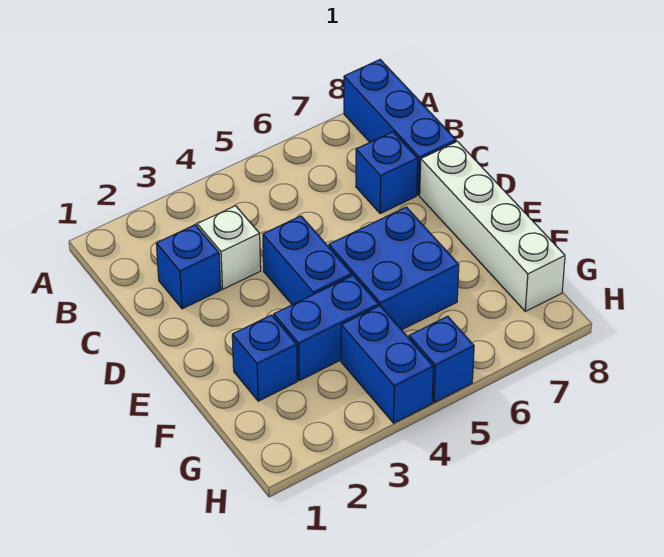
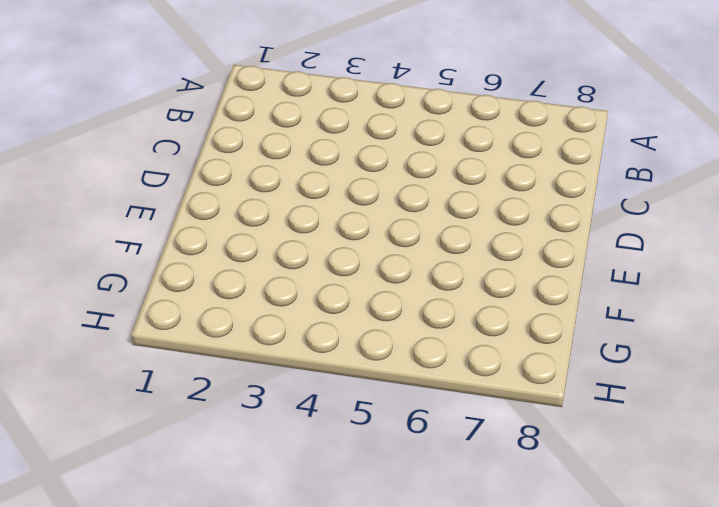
none -> blue brick A8:C8 level 1
none -> blue brick C2 level 1

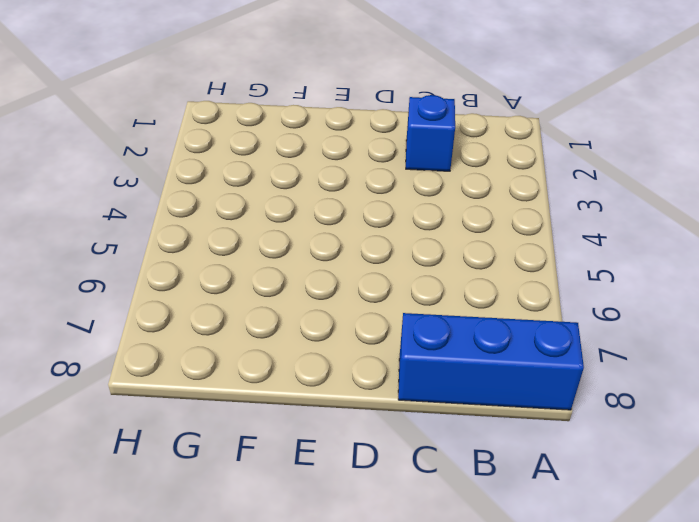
none -> white brick C3 level 1
none -> blue brick C7 level 1

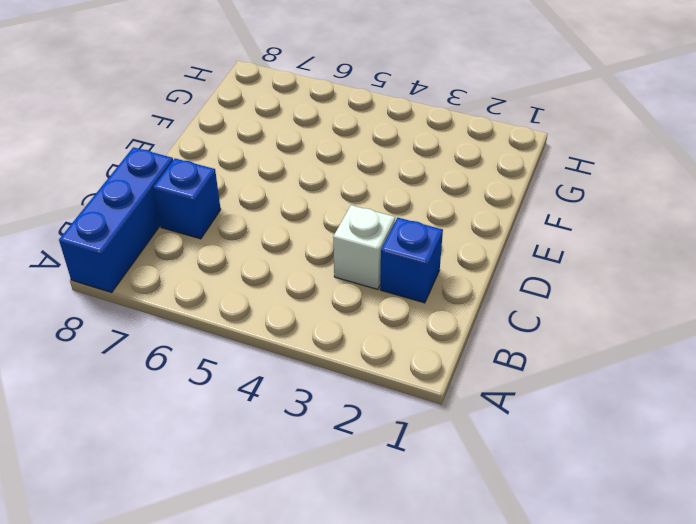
none -> blue brick D4:E4 level 1
none -> white brick D8:G8 level 1

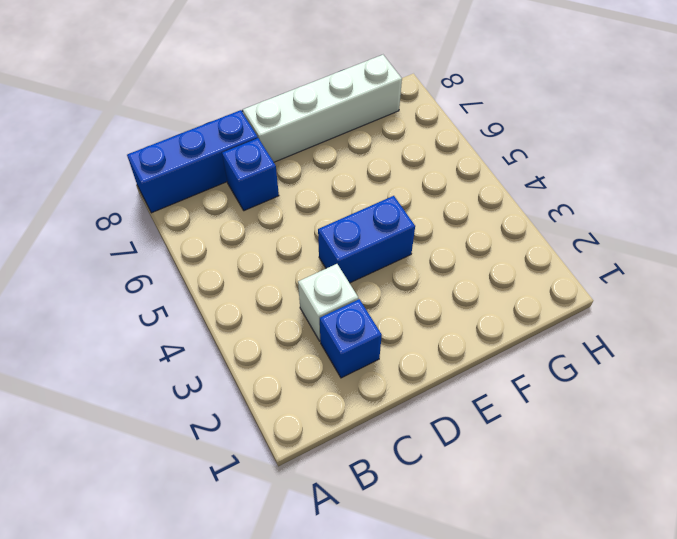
none -> blue brick E5:F6 level 1
none -> blue brick F2 level 1

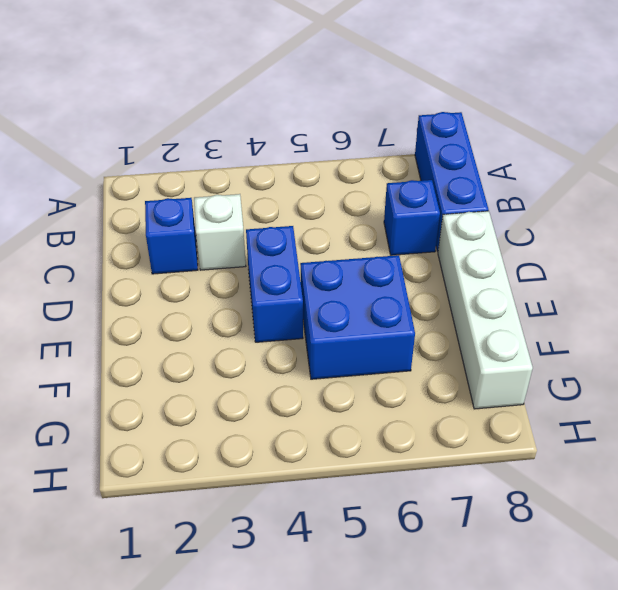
none -> blue brick F2 level 1
none -> blue brick F3:F4 level 1

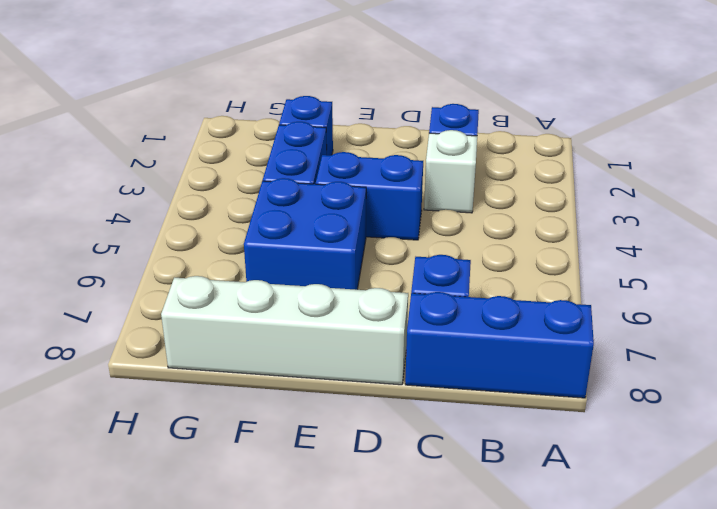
none -> blue brick G4:H4 level 1
none -> blue brick H5 level 1

